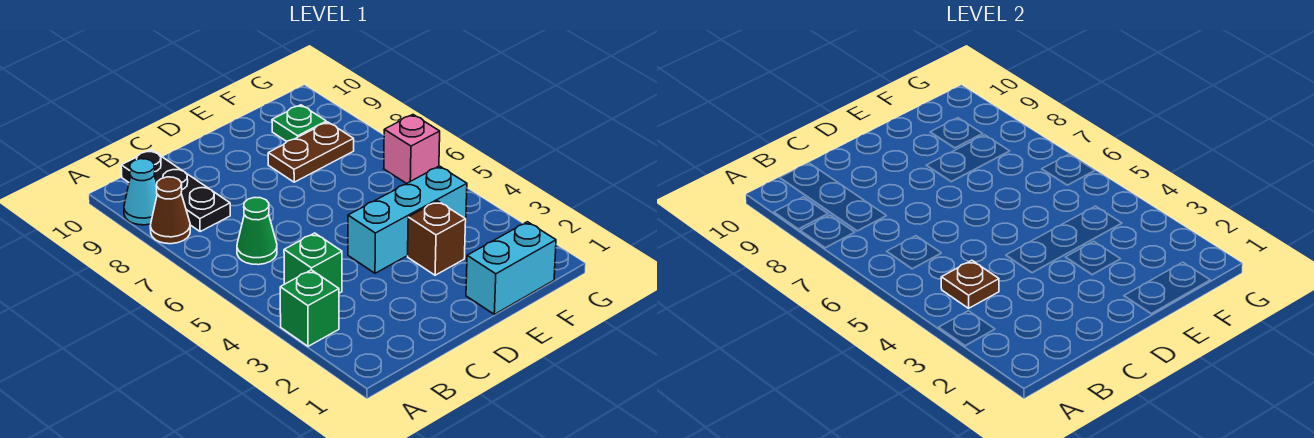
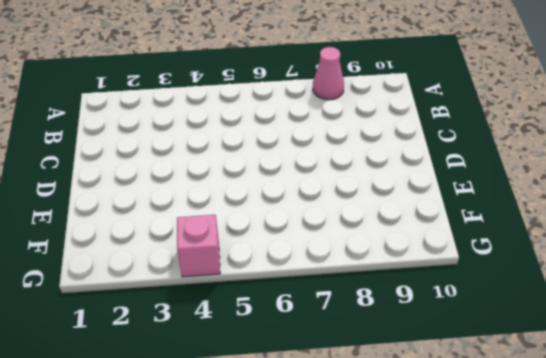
pink cone A8 level 1 -> brown cone A8 level 1
pink brick G4 level 1 -> pink brick G6 level 1
none -> green brick A3 level 1
none -> cyan cone A9 level 1
none -> green brick B4 level 1

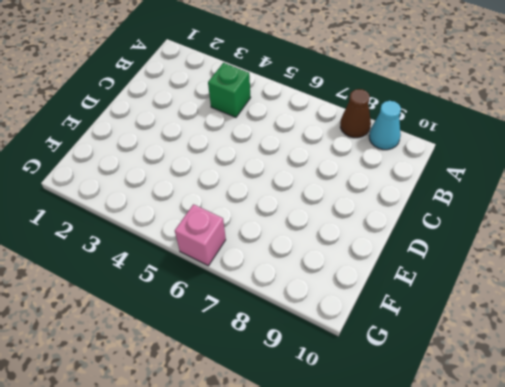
none -> green brick A3 level 1
none -> green cone B6 level 1
none -> black plate B8:B10 level 1

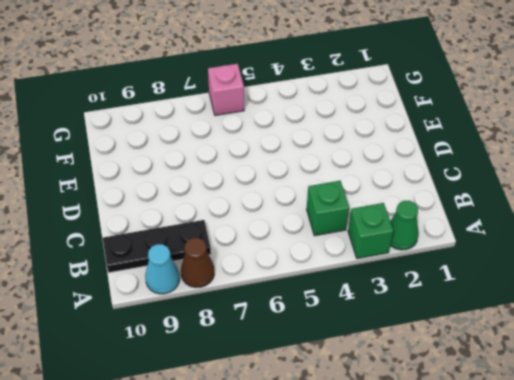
green cone A2 level 1 -> green cone B6 level 1
none -> cyan brick D4:F4 level 1
none -> cyan brick E1:F1 level 1
none -> brown brick E3 level 1

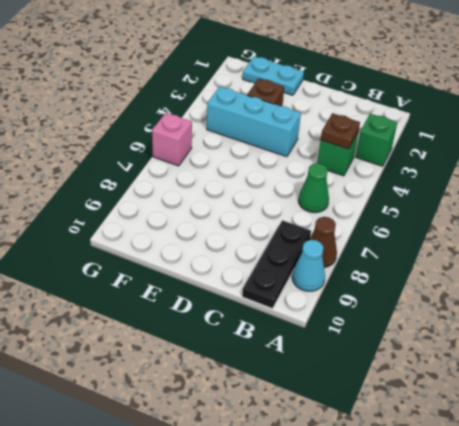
cyan plate E1:F1 level 1 -> cyan brick E1:F1 level 1
none -> brown plate E8:F8 level 1
none -> green plate F9 level 1

